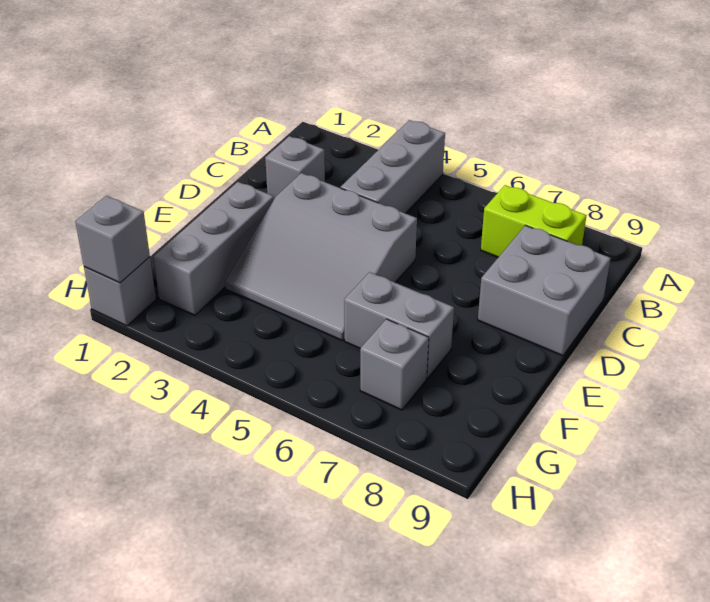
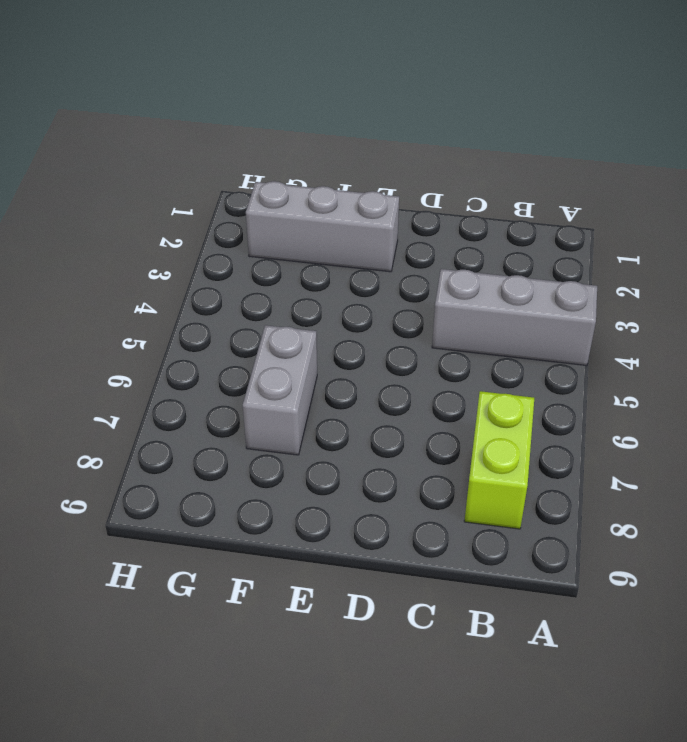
none -> grey brick C2 level 1
none -> grey brick C8:D9 level 1

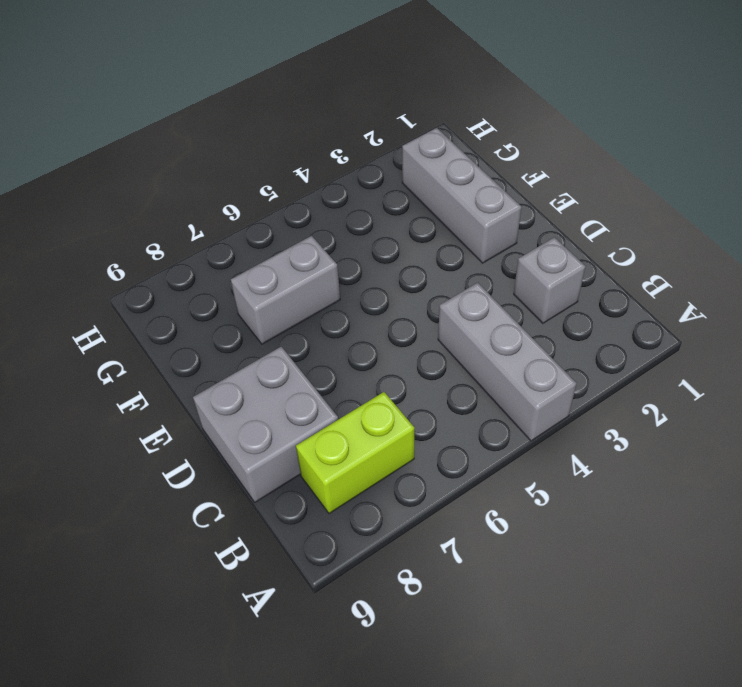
none -> grey slope D3:F5 level 1 top D
none -> grey brick G7 level 1

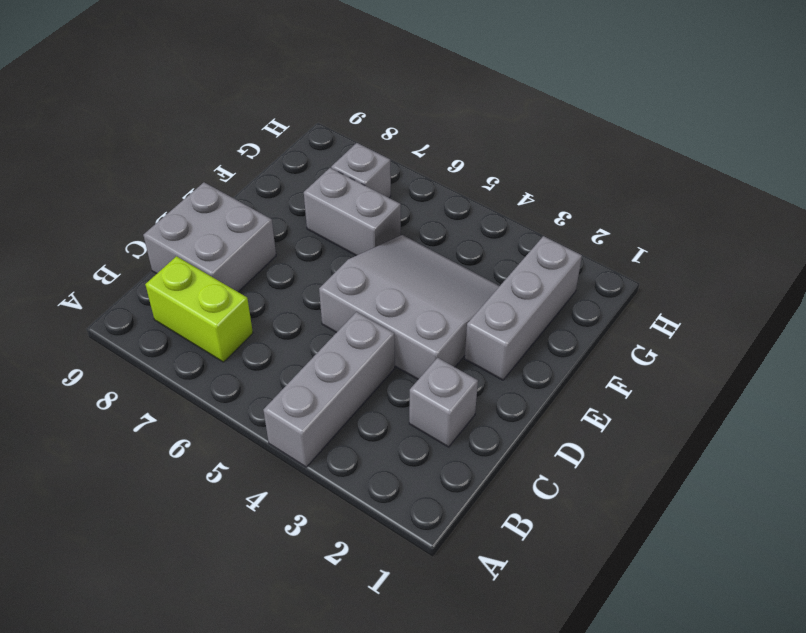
none -> grey brick H1 level 1
none -> grey brick H1 level 2

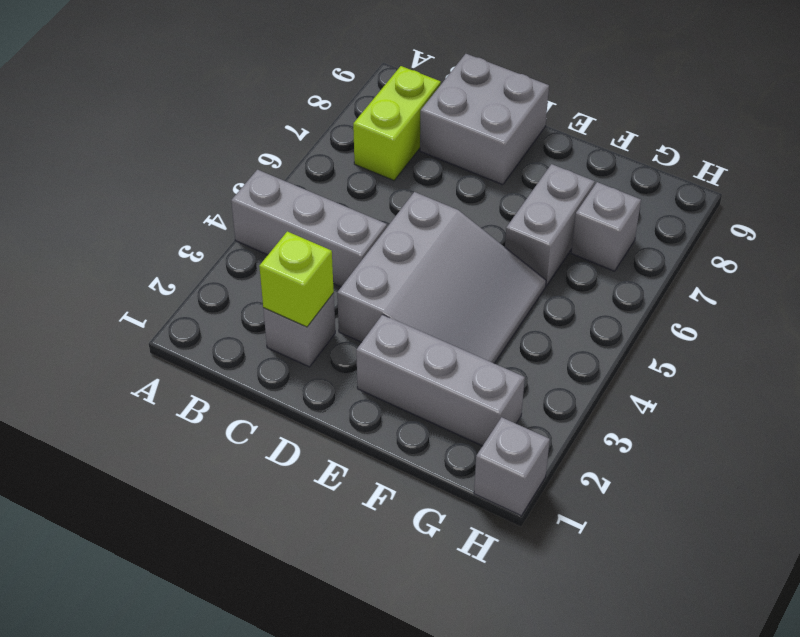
lime brick C2 level 2 -> none
none -> grey brick H1 level 2

